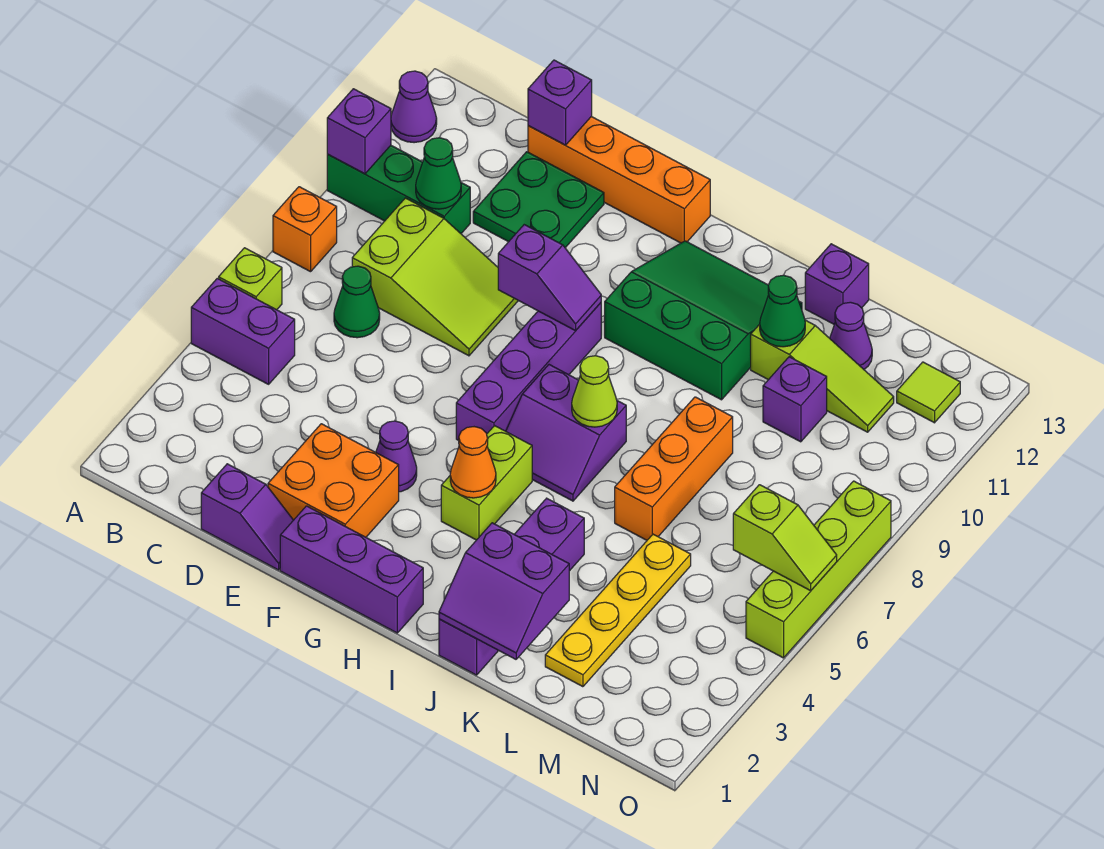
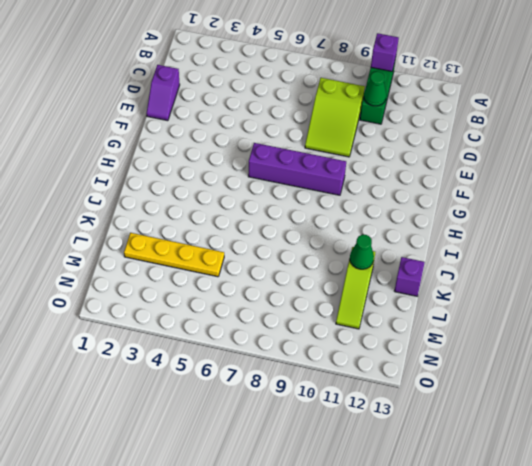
none -> purple brick A5:B5 level 1
none -> lime brick A6 level 1
none -> orange brick A8 level 1
none -> purple cone A12 level 1

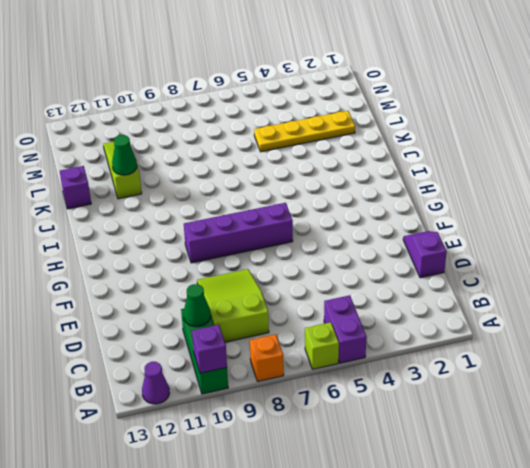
none -> green cone C7 level 1
none -> green plate D11:E12 level 1
none -> orange brick D13:G13 level 1
none -> orange brick E2:F3 level 1

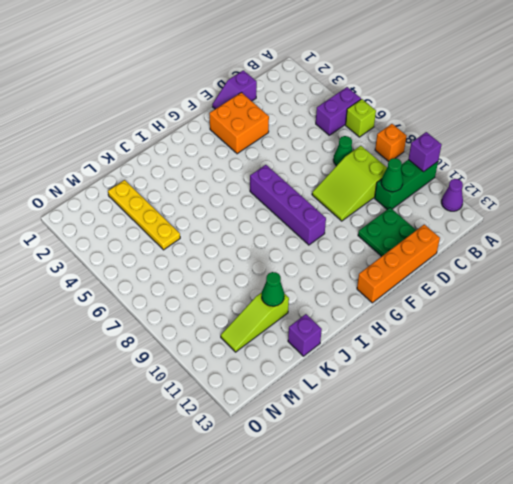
none -> purple brick F1:H1 level 1
none -> purple cone F4 level 1
none -> lime brick H4:H5 level 1
none -> purple slope H6:I7 level 1 top 7

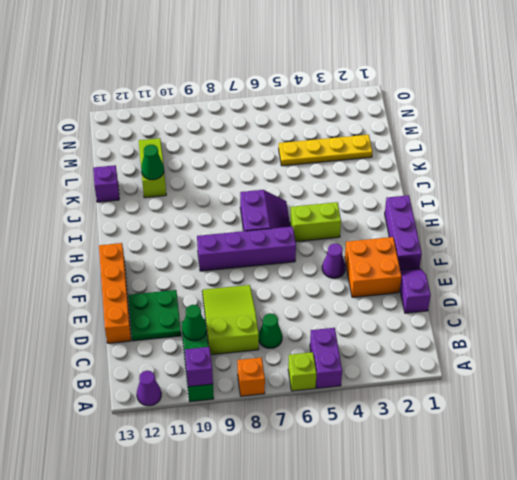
none -> green slope H10:J12 level 1 top 10
none -> purple brick J1:J4 level 1
none -> orange brick K6:K8 level 1
none -> purple brick L10 level 1

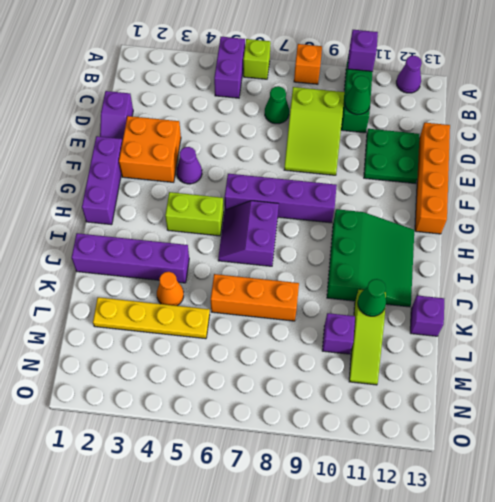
orange cone K4 level 1 -> orange cone H4 level 2
none -> purple cone L12 level 1
none -> lime tile N12 level 1
none -> lime brick O5:O8 level 1
none -> purple brick D13 level 2

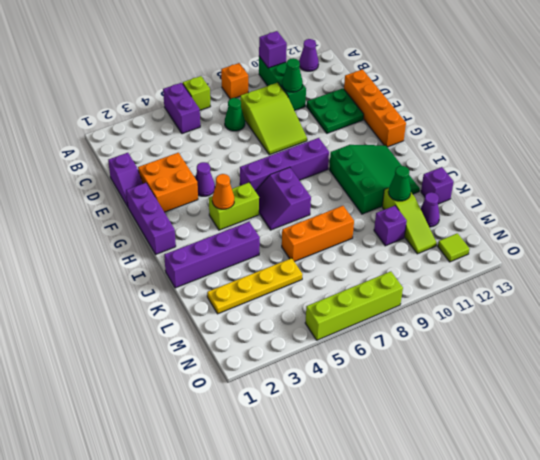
none -> purple brick D13 level 2
none -> purple slope F9:G9 level 2 top F
none -> lime cone I7 level 2
none -> purple slope J1:K2 level 2 top 2

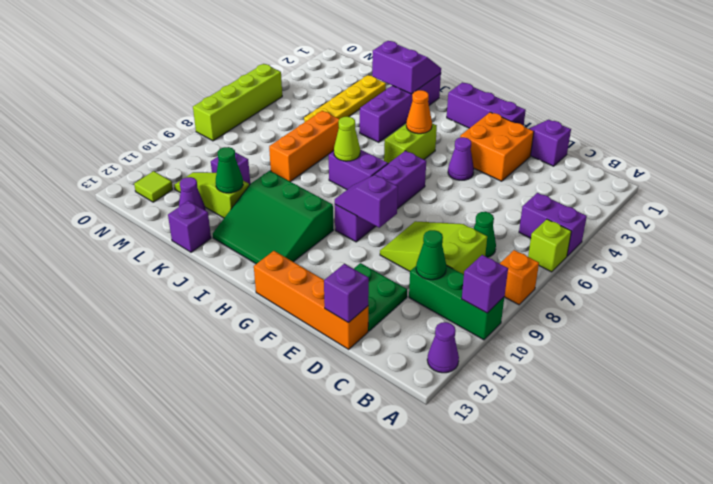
none -> lime slope N6:O6 level 2 top N

